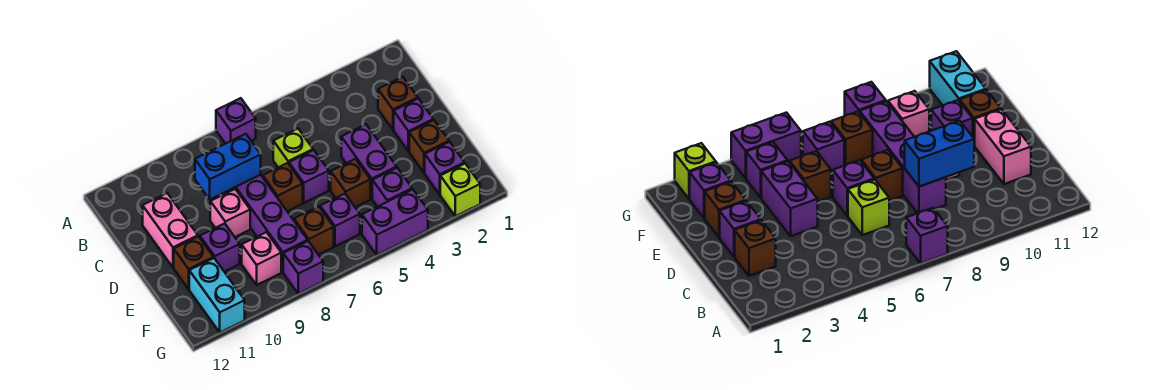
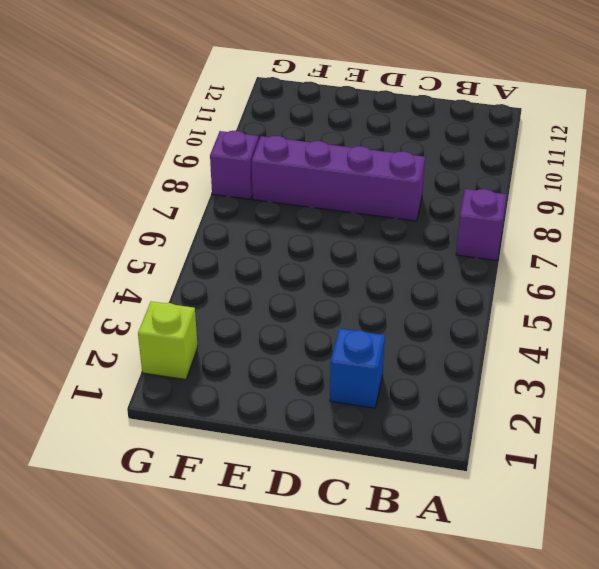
blue brick C2 level 1 -> brown brick C2 level 1
none -> lime brick C6 level 1
none -> pink brick C11:D11 level 1
none -> purple brick D2 level 1

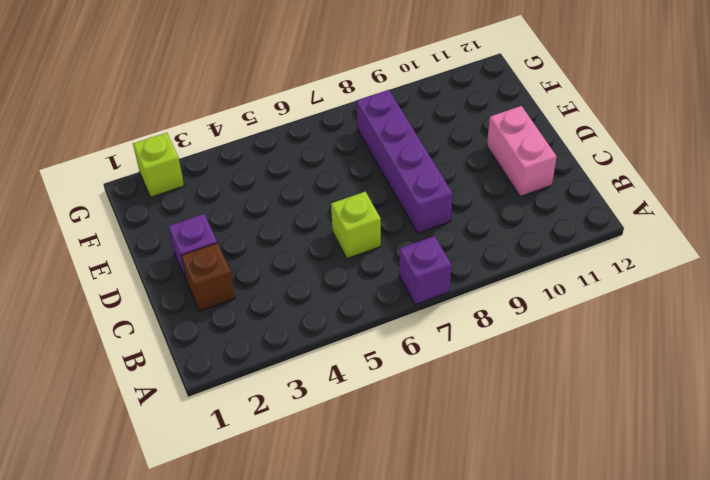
none -> purple brick D4:E4 level 1
none -> purple brick D6 level 1
none -> brown brick D7 level 1

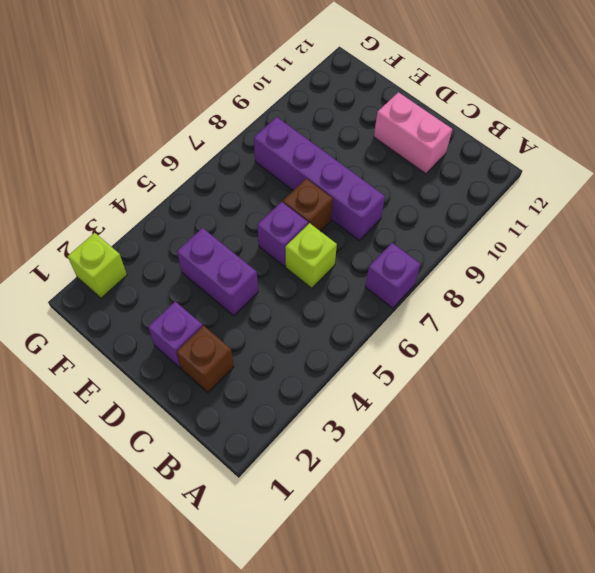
none -> pink brick D9 level 1
none -> brown brick E2 level 1
none -> brown brick E5 level 1

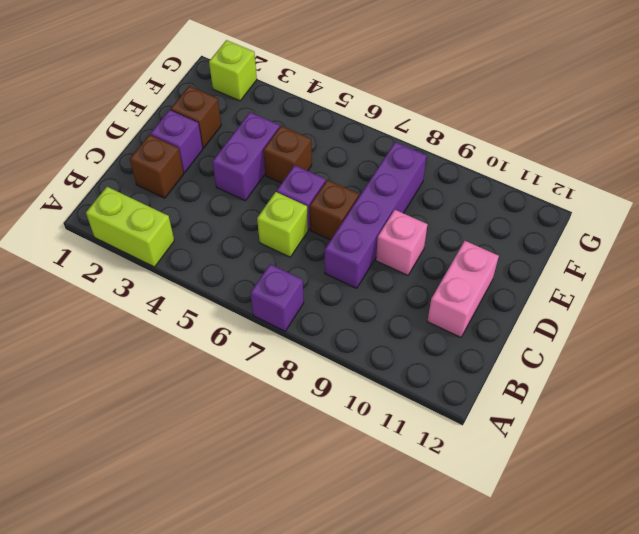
lime brick A2:A3 level 1 -> none
none -> purple brick E10 level 1
none -> brown brick E11 level 1
none -> purple brick F2 level 1

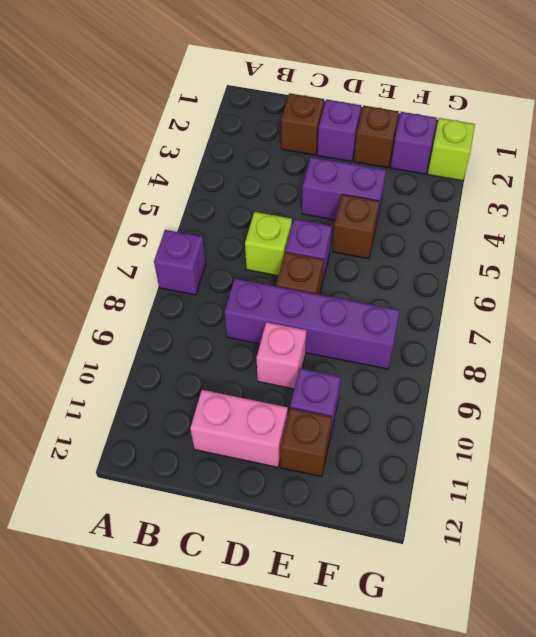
none -> purple brick F4 level 1
none -> purple brick F6 level 1
none -> brown brick F7 level 1

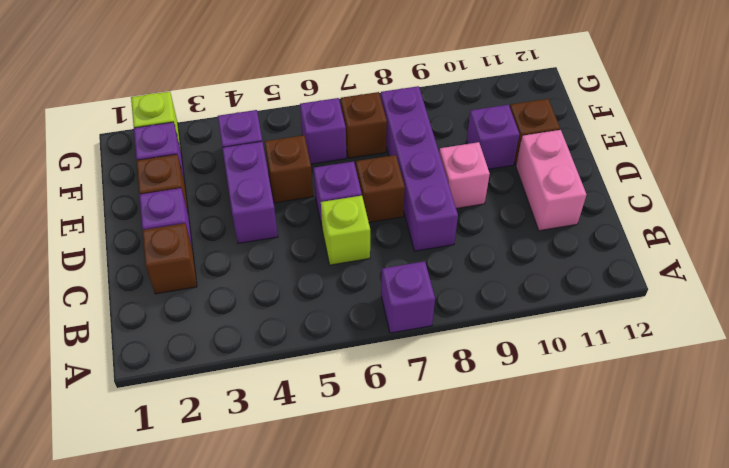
none -> pink brick F9 level 1
none -> cyan brick F11:G11 level 1
none -> purple brick G4:G5 level 1

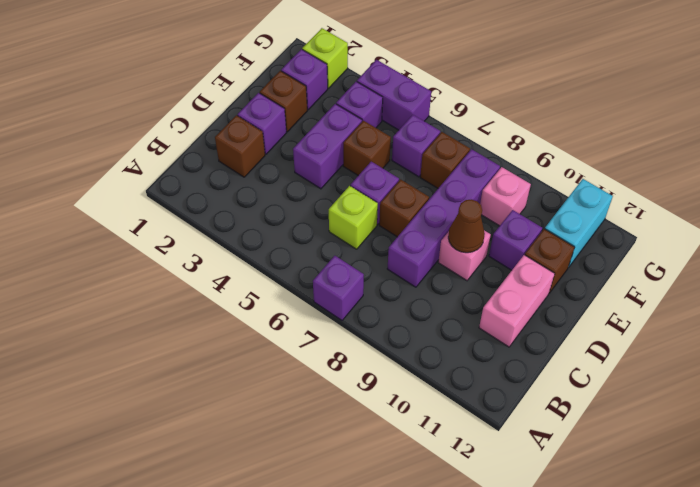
brown cone D9 level 2 -> none
none -> purple brick G8 level 1
none -> blue brick C8:C9 level 2

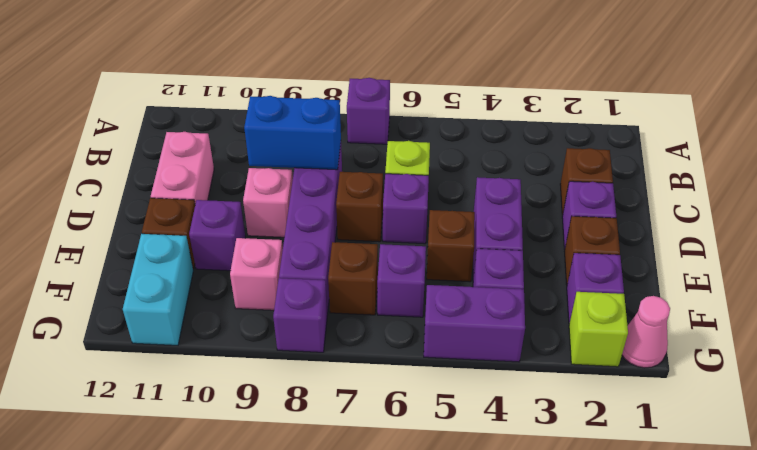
pink cone G1 level 1 -> none

